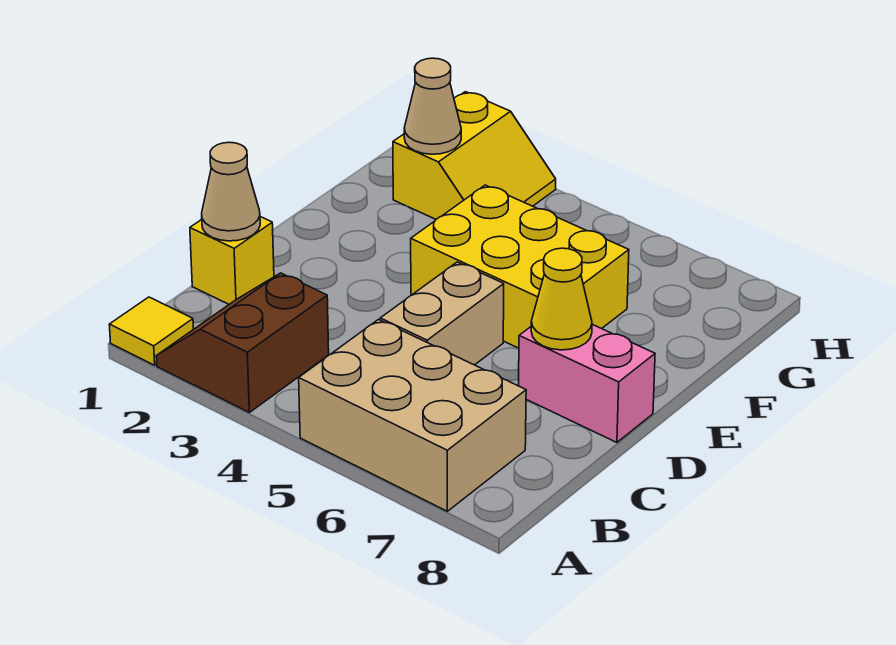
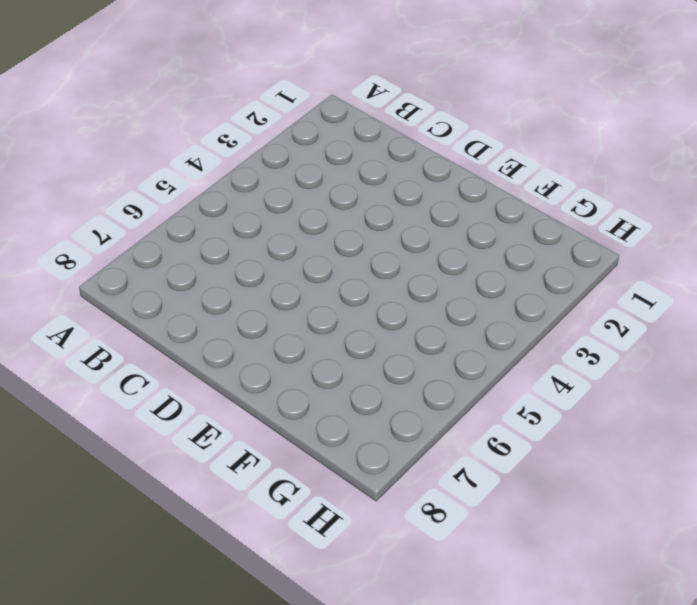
none -> yellow tile A1 level 1
none -> brown slope A2:B3 level 1 top 3

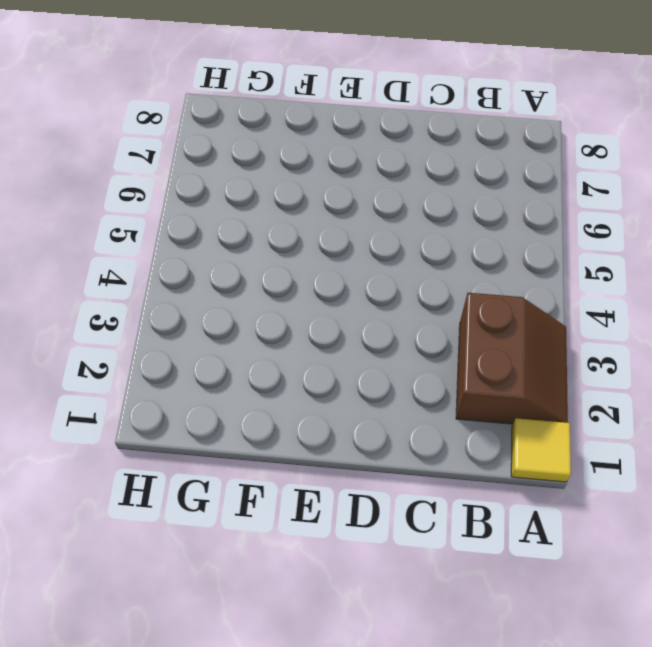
brown slope A2:B3 level 1 top B -> brown slope A2:B3 level 1 top 3
none -> tan brick A5:B7 level 1
none -> yellow brick C1 level 1

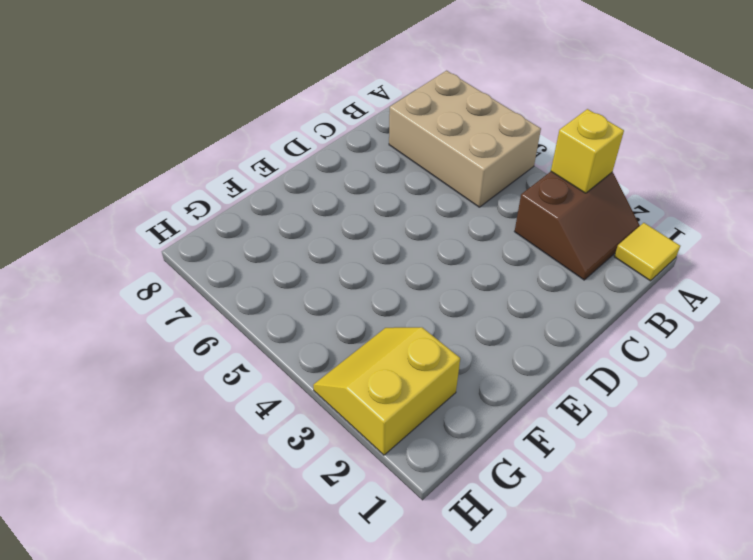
yellow brick A3 level 2 -> yellow brick C1 level 1
none -> tan brick C5:D5 level 1
none -> pink brick D7:D8 level 1

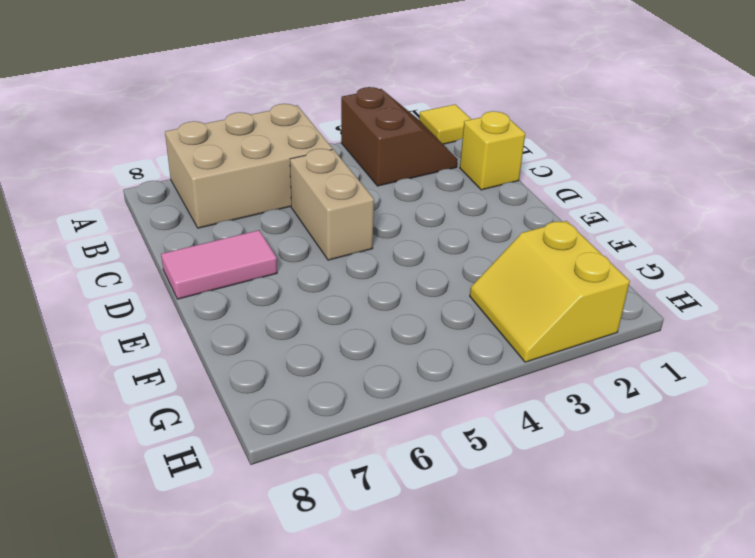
pink tile D7:D8 level 1 -> pink brick D7:D8 level 1
none -> yellow brick E4:F6 level 1
none -> tan cone C1 level 2

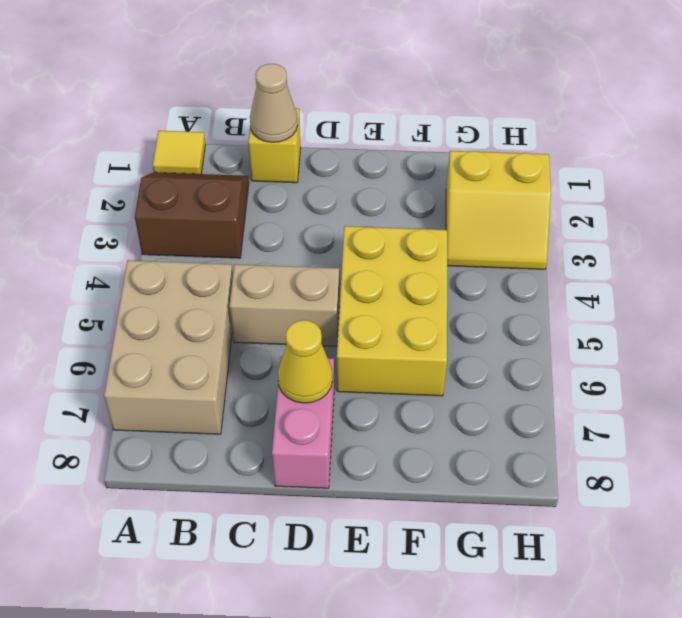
none -> tan cone G2 level 2

